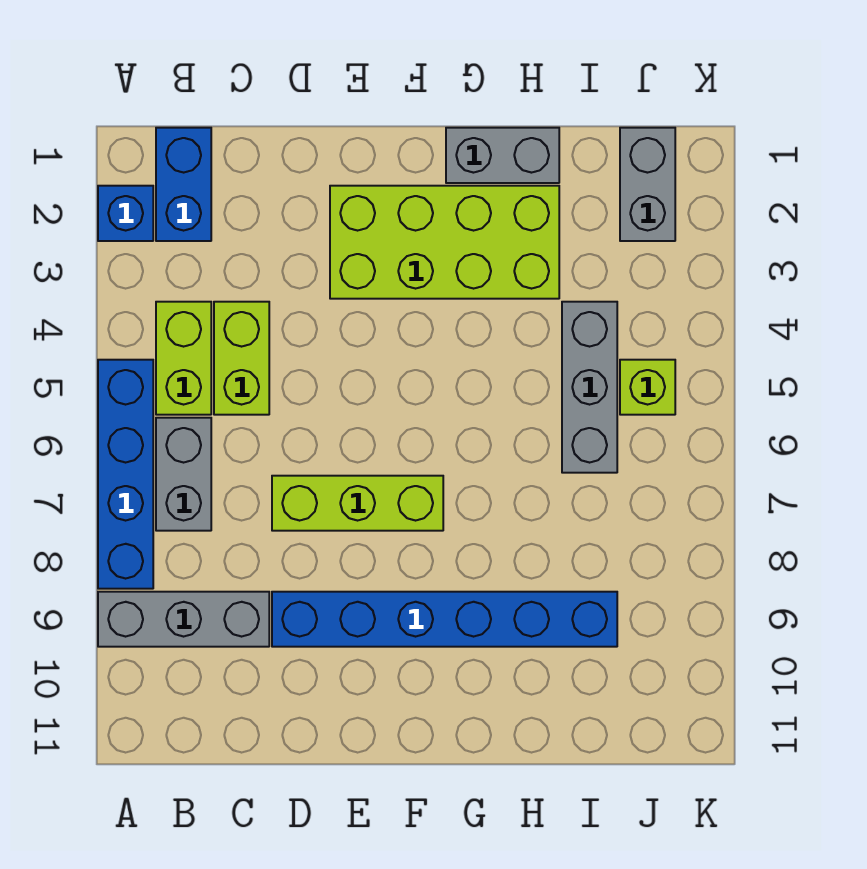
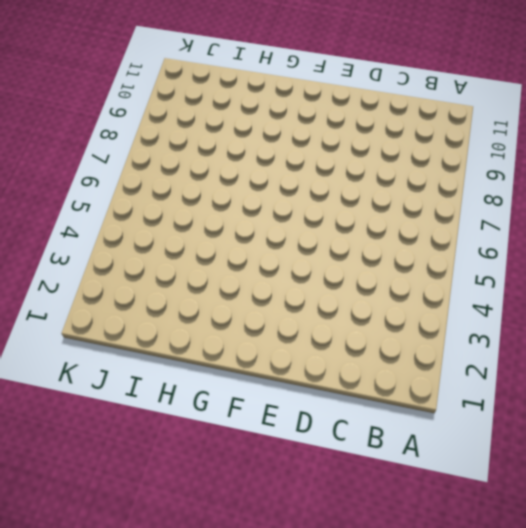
none -> blue brick A2 level 1
none -> blue brick A5:A8 level 1
none -> grey brick A9:C9 level 1

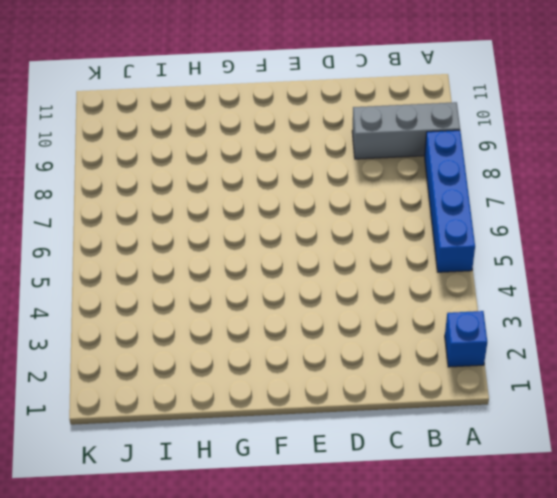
none -> blue brick B1:B2 level 1
none -> lime brick B4:B5 level 1
none -> grey brick B6:B7 level 1

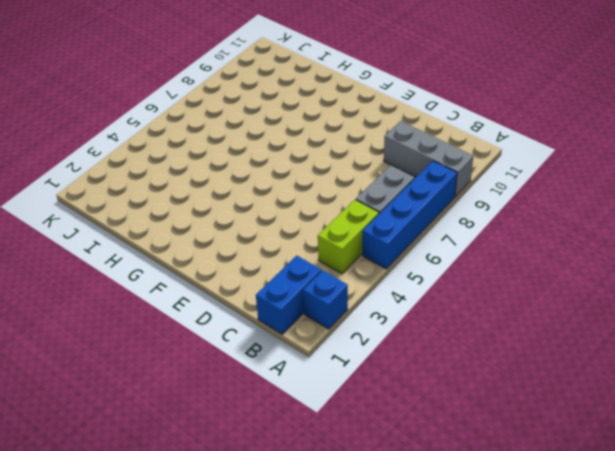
none -> lime brick C4:C5 level 1
none -> lime brick D7:F7 level 1
none -> blue brick D9:I9 level 1

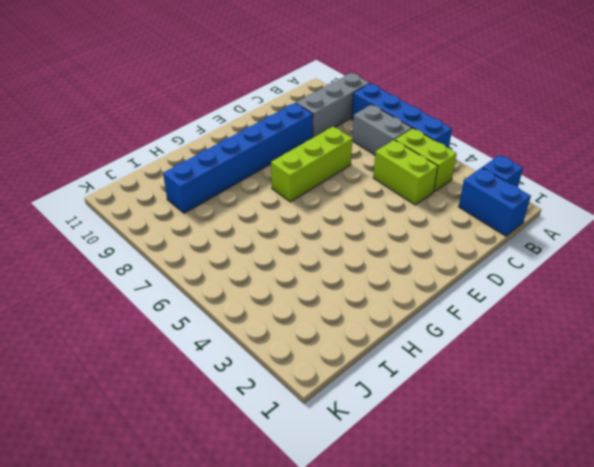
none -> lime brick E2:H3 level 1
none -> grey brick G1:H1 level 1
none -> grey brick I4:I6 level 1

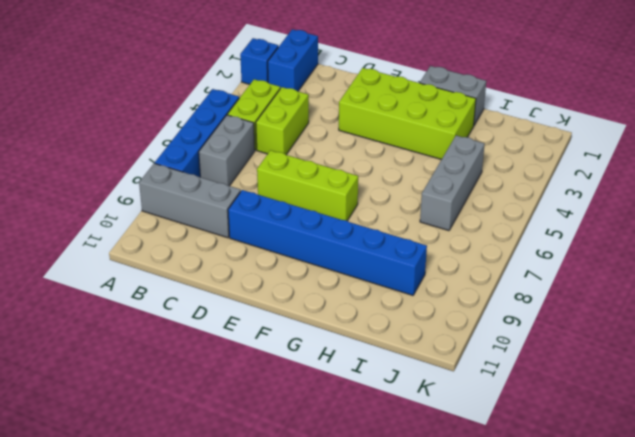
none -> grey brick J1:J2 level 1
none -> lime brick J5 level 1

